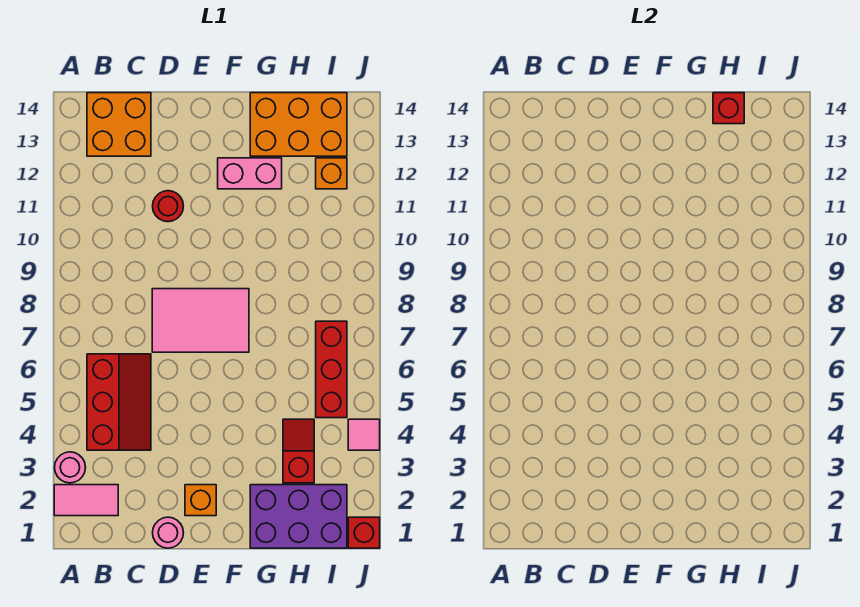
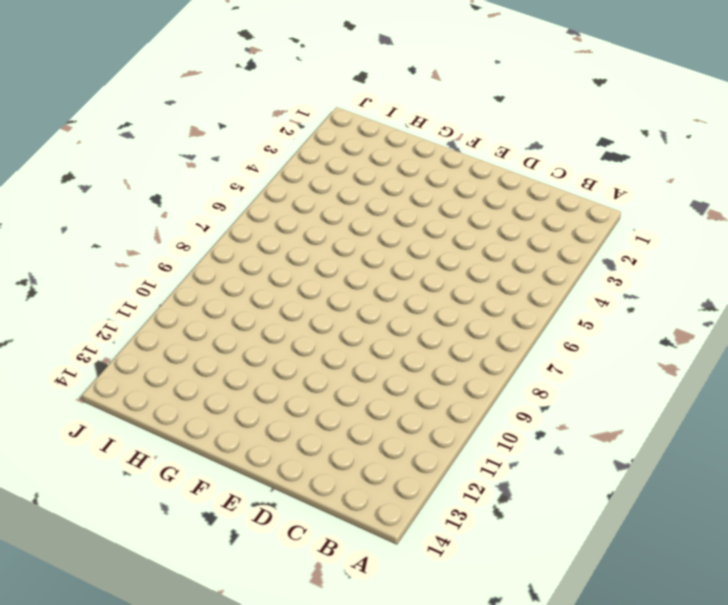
none -> pink tile A2:B2 level 1
none -> pink round brick A3 level 1
none -> red slope B4:C6 level 1 top B

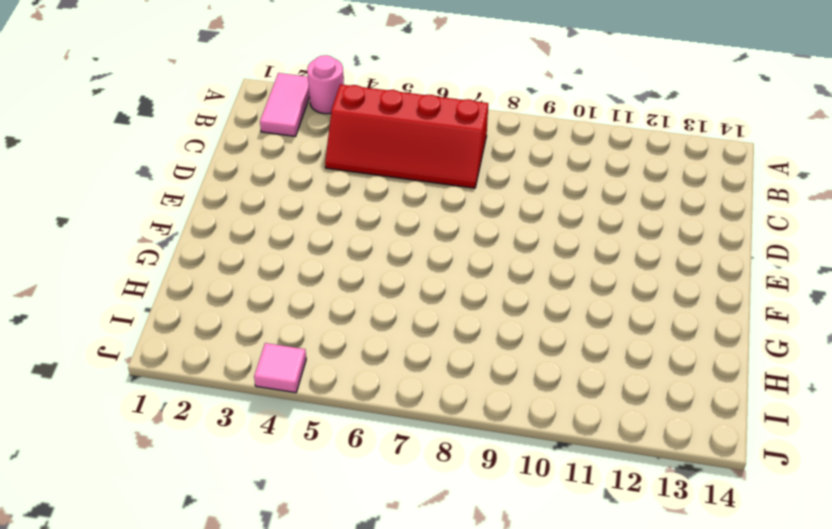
red slope B4:C7 level 1 top B -> red slope B4:C6 level 1 top B
none -> orange brick B13:C14 level 1
none -> pink round brick D1 level 1
none -> pink tile D7:F8 level 1

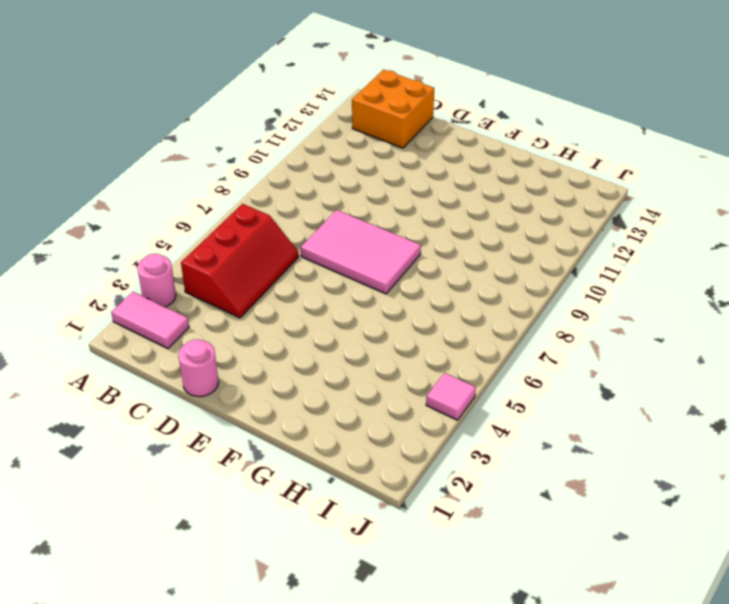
none -> red round brick D11 level 1
none -> orange brick E2 level 1
none -> pink brick F12:G12 level 1

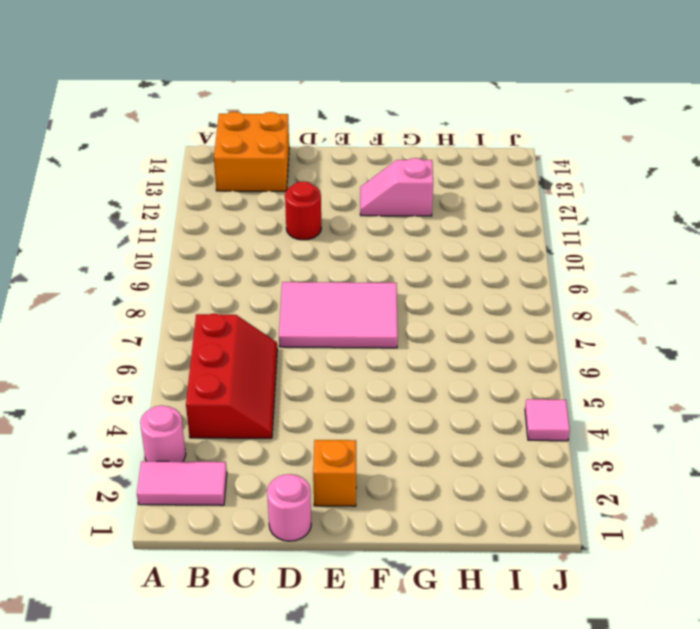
pink slope F12:G12 level 1 top G -> pink brick F12:G12 level 1
none -> purple brick G1:I2 level 1
none -> orange brick G13:I14 level 1
none -> red slope H3:H4 level 1 top 3

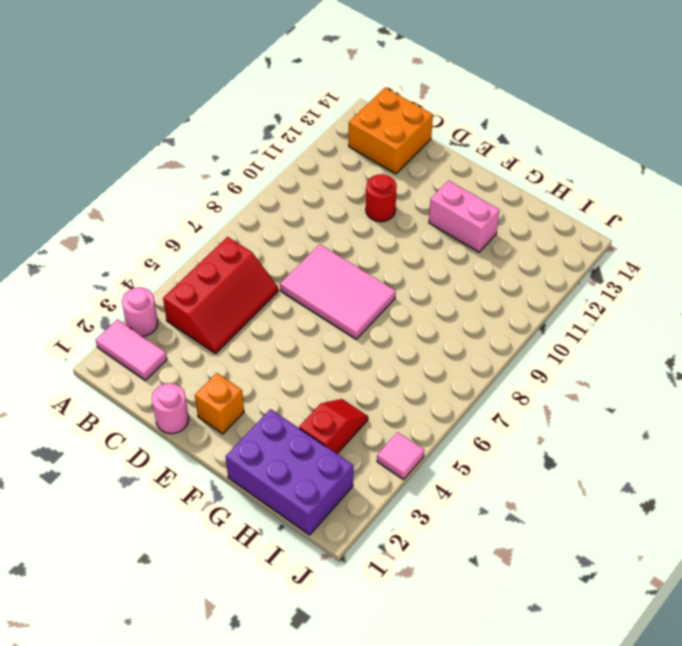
none -> orange brick G13:I14 level 1
none -> red brick I5:I7 level 1
none -> orange brick I12 level 1

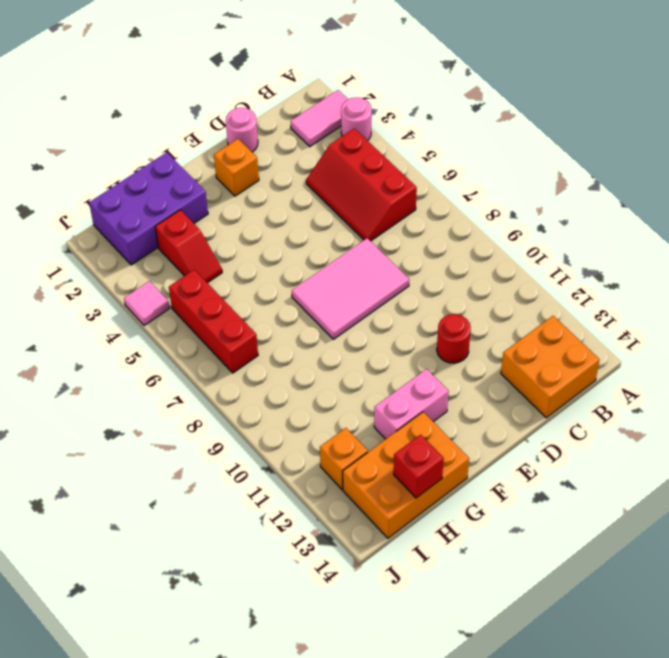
none -> red brick J1 level 1

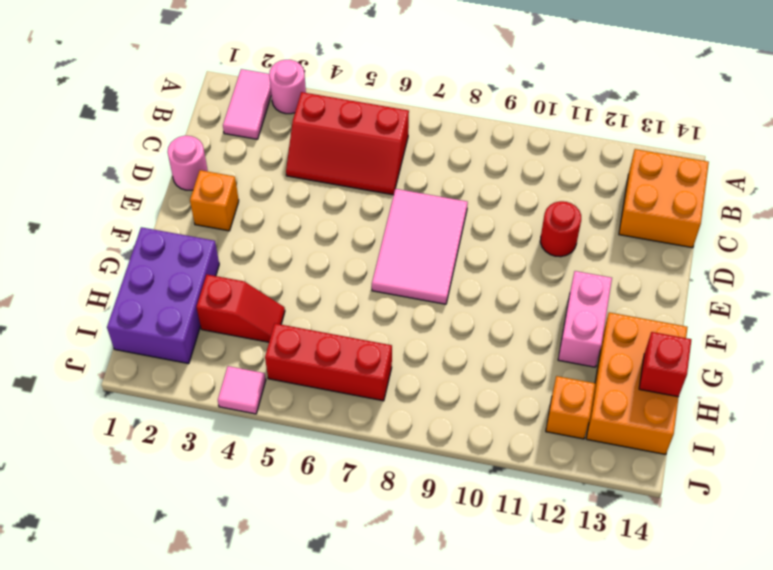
none -> red brick J1 level 1

